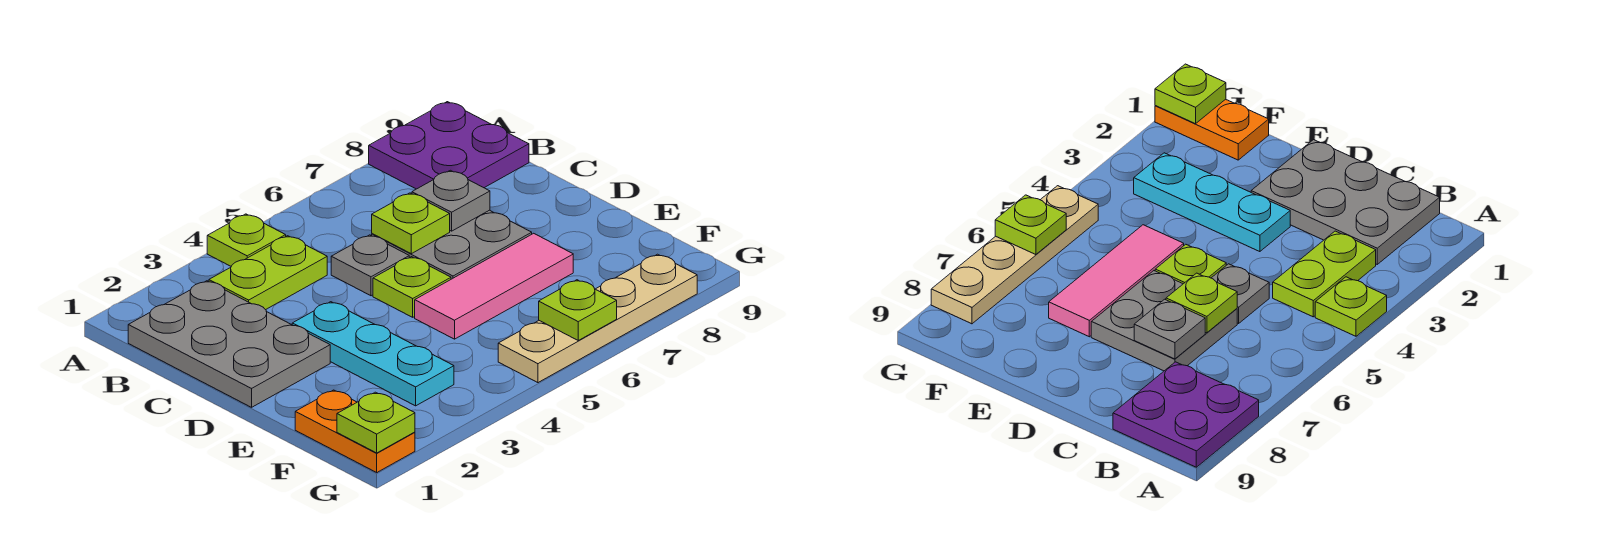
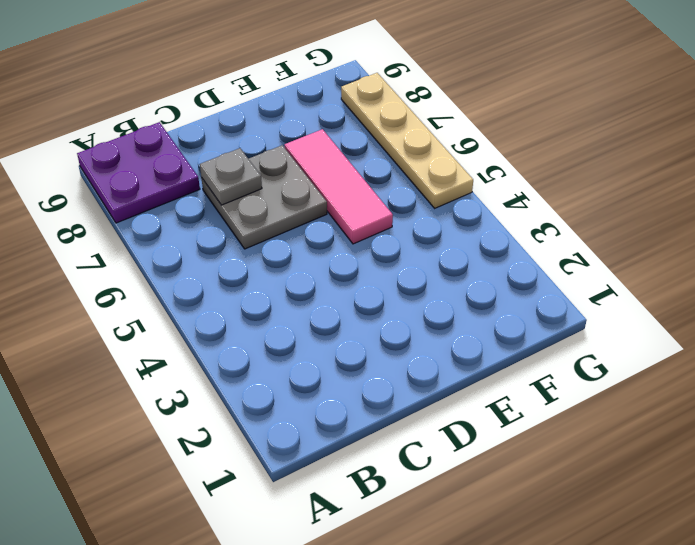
none -> lime plate A4 level 1
none -> grey plate B1:D2 level 1
none -> lime plate B3:B4 level 1

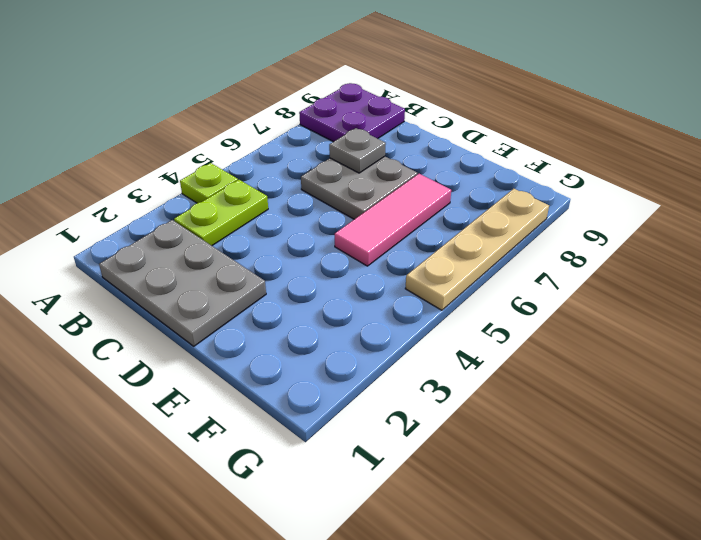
none -> grey plate C5 level 1
none -> cyan plate D3:F3 level 1
none -> lime plate D5 level 1

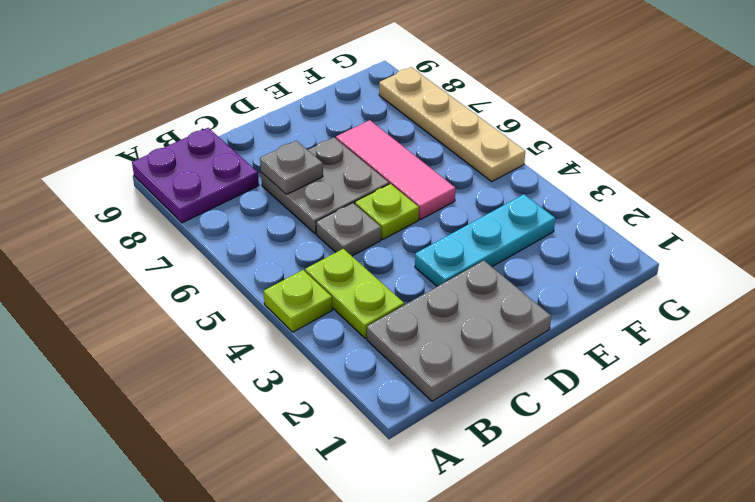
none -> orange plate F1:G1 level 1
none -> lime plate C6 level 2
none -> lime plate G1 level 2

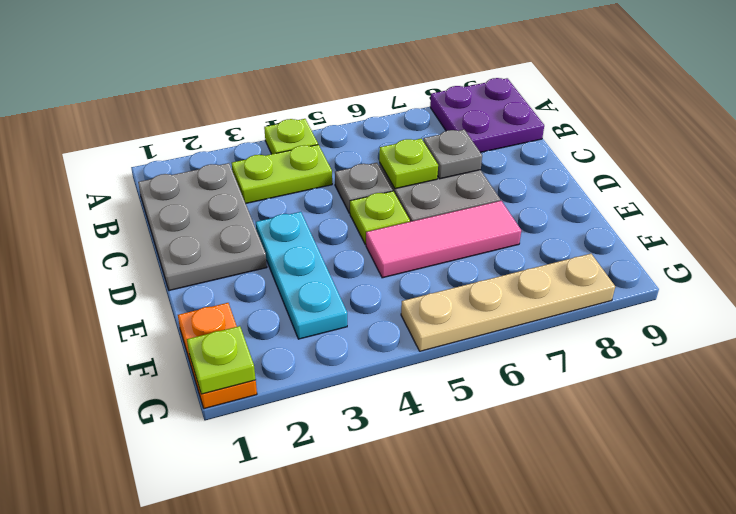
none -> lime plate G6 level 2

